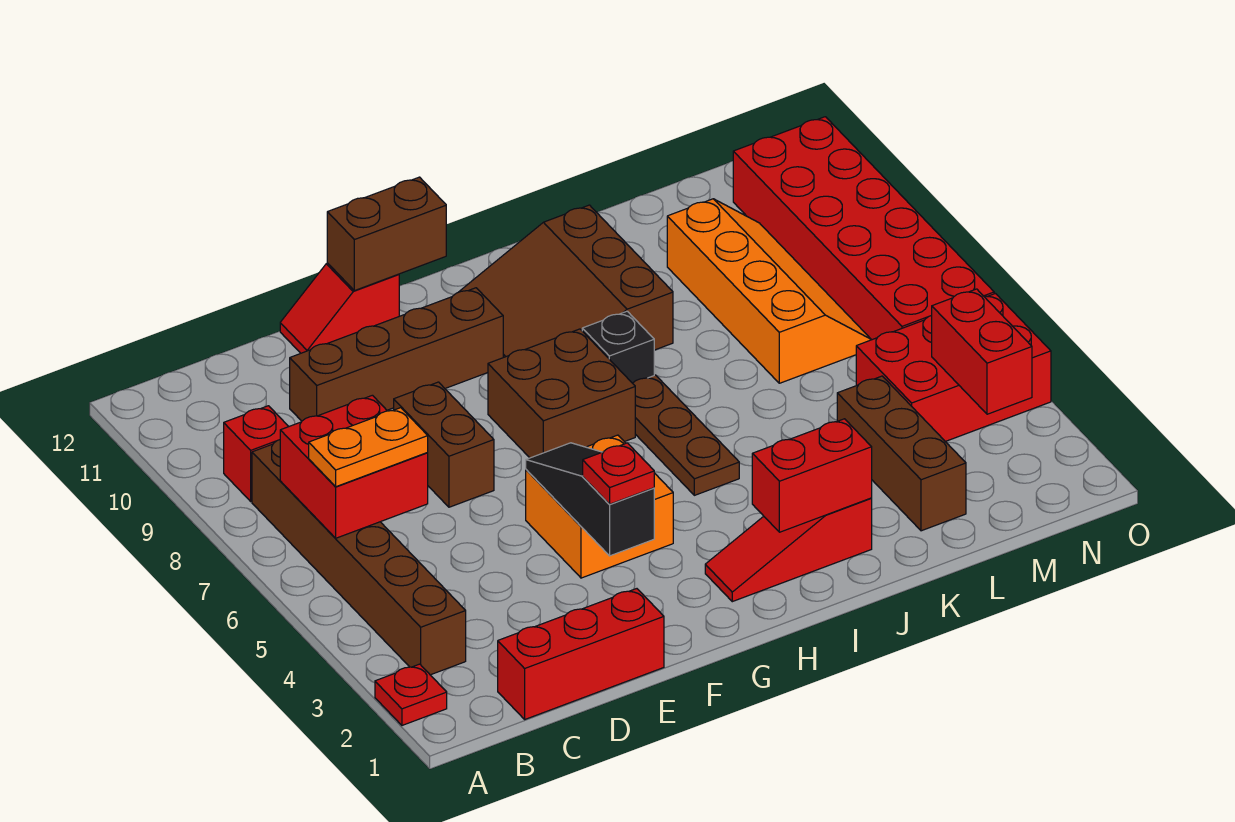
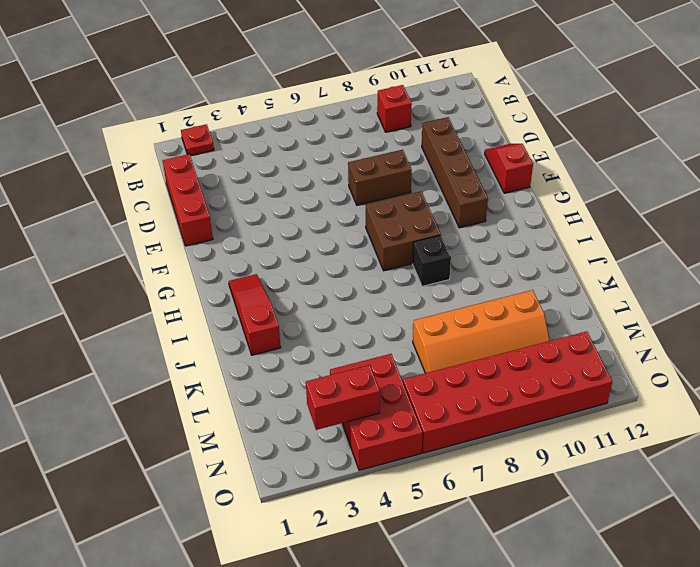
none -> brown brick B3:B8 level 1
none -> orange brick F4:G5 level 1
none -> brown slope H9:J11 level 1 top J

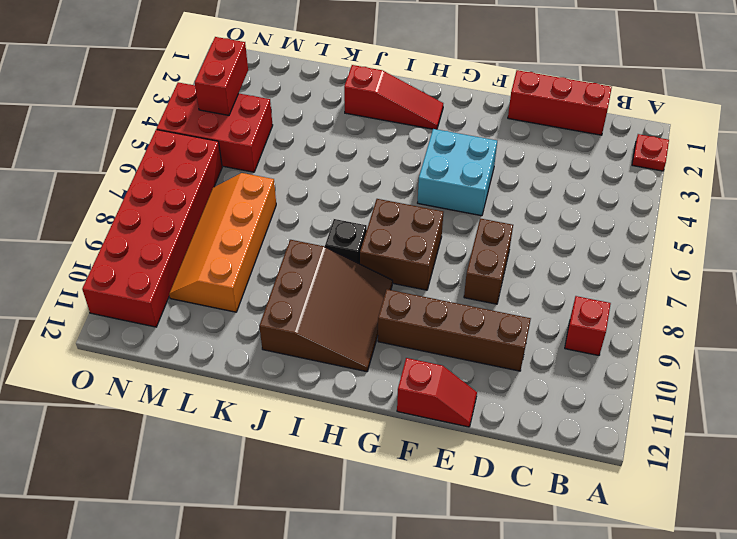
cyan brick F4:G5 level 1 -> orange brick F4:G5 level 1
none -> brown brick B3:B8 level 1
none -> brown plate I5:I7 level 1
none -> brown brick L2:L4 level 1

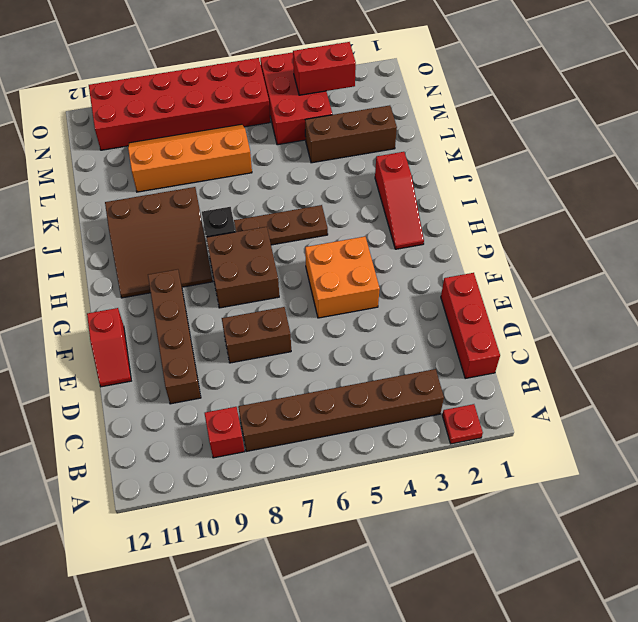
none -> red brick B6:C7 level 2
none -> black slope F3:F5 level 2 top 3
none -> brown brick F12:G12 level 2

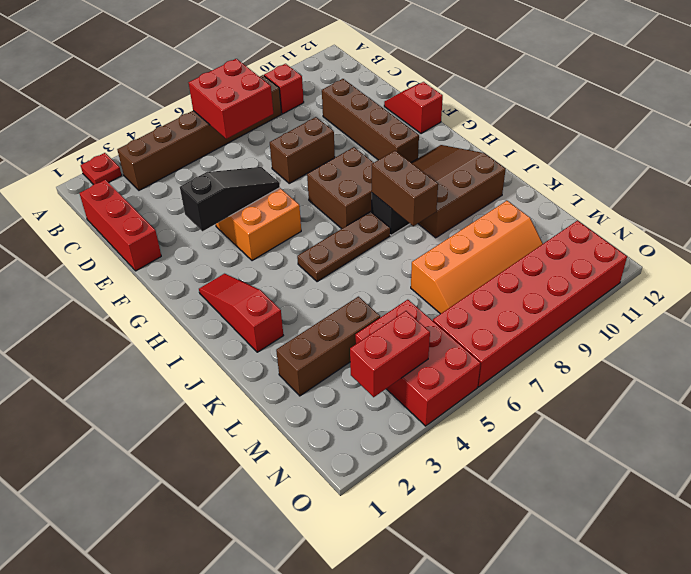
brown brick I8:J8 level 2 -> brown brick F12:G12 level 2
none -> red brick I2:J2 level 2
none -> orange plate B6:C6 level 3
none -> red plate F3 level 3

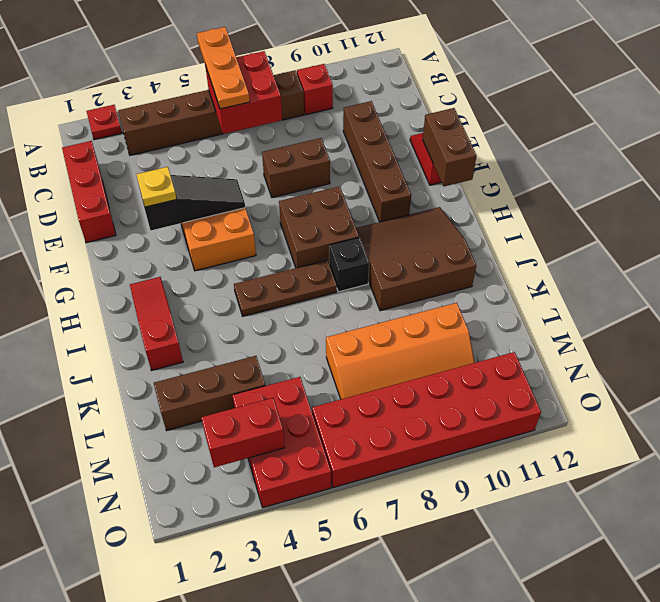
orange plate A6:C6 level 3 -> orange plate B6:C6 level 3
yellow plate F3 level 3 -> red plate F3 level 3
none -> red brick I2:J2 level 2

